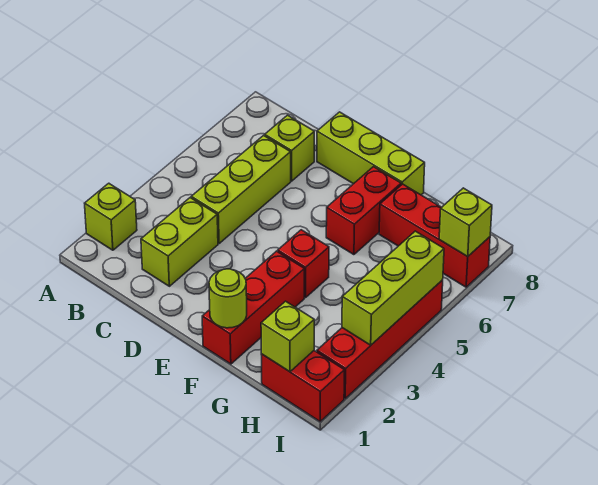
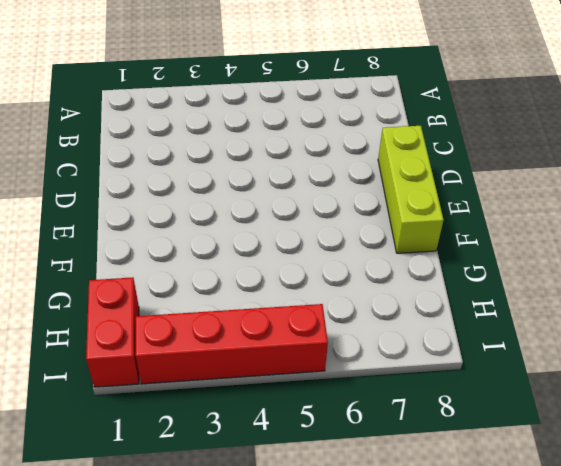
none -> lime brick A2 level 1
none -> lime brick C2:C3 level 1
none -> lime brick C4:C6 level 1

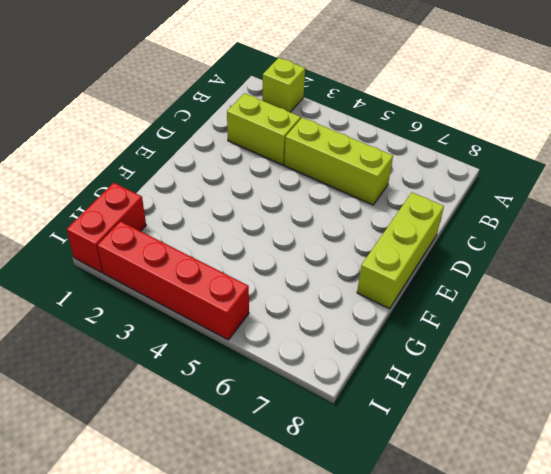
none -> lime brick C7 level 1
none -> red brick F1:F3 level 1
none -> red brick F4 level 1

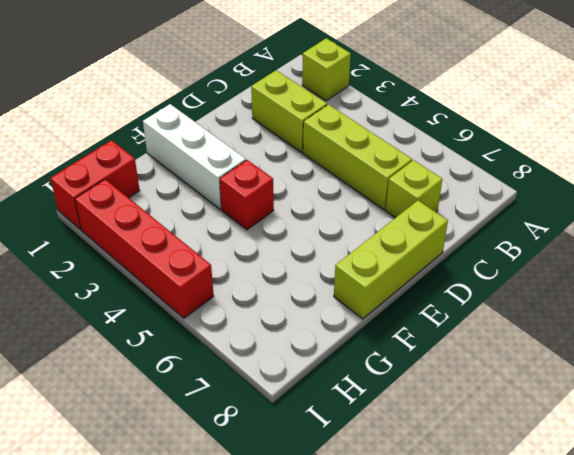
white brick F1:F3 level 1 -> red brick F1:F3 level 1
none -> red brick F6:F7 level 1
none -> red brick G7:I7 level 1
none -> lime round brick F1 level 2

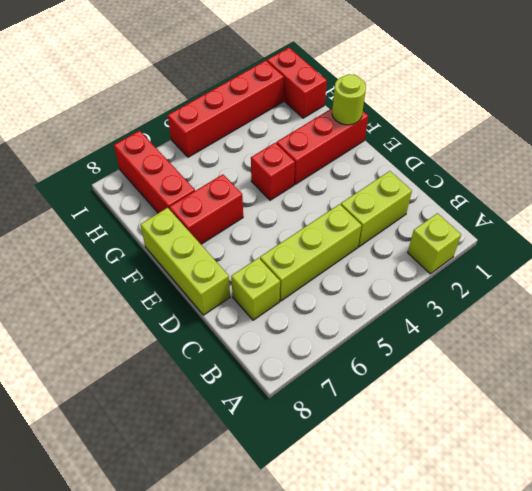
none -> lime brick H1 level 2
none -> lime brick I3:I5 level 2
none -> lime brick I7 level 2

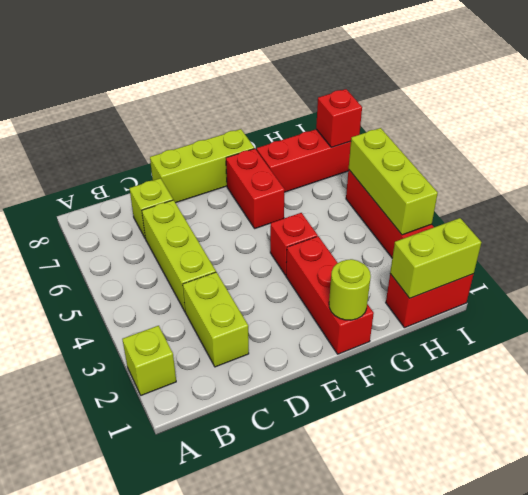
lime brick H1:I1 level 2 -> lime brick H1 level 2
red brick I7 level 2 -> lime brick I7 level 2

